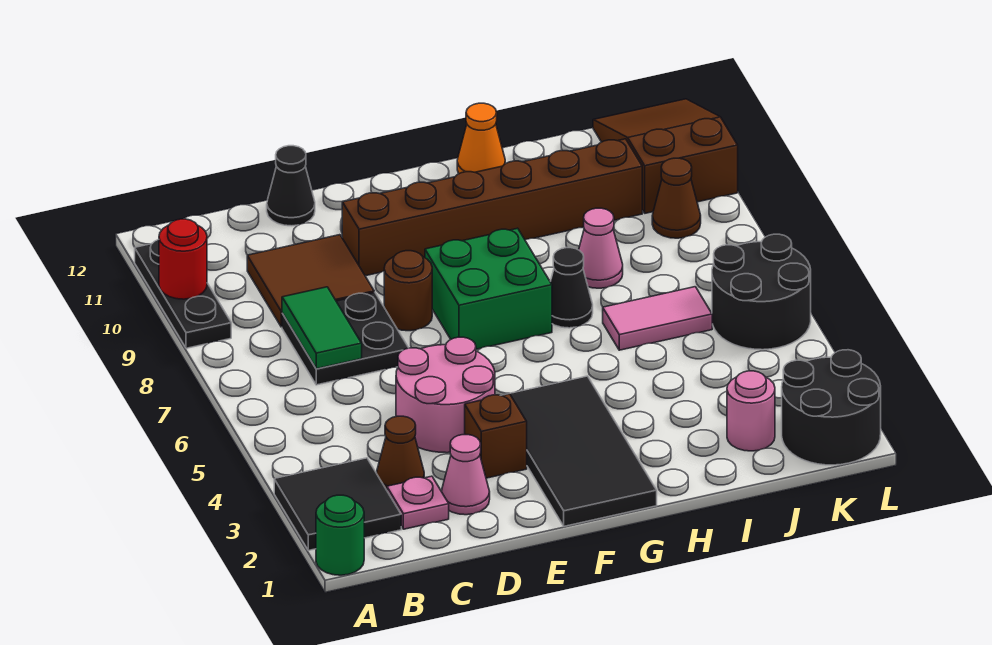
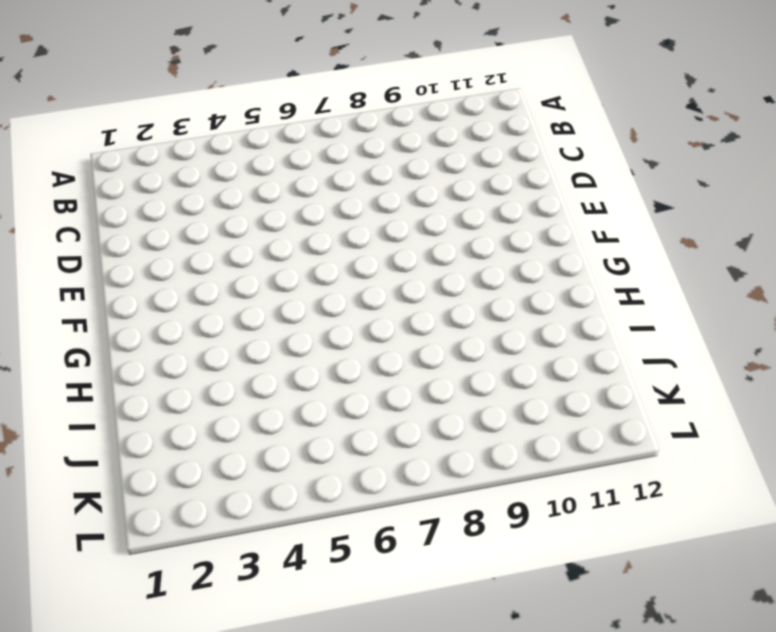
none -> green round brick A1 level 1
none -> black tile A2:B3 level 1
none -> black plate A9:A11 level 1

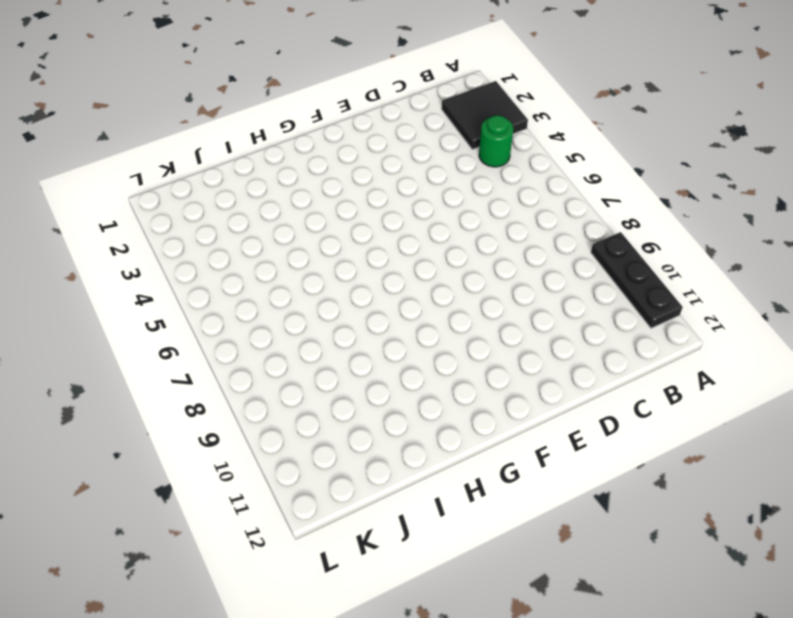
green round brick B4 level 1 -> green round brick A1 level 1
none -> pink plate C2 level 1
none -> brown cone C3 level 1
none -> black plate C7:D8 level 1

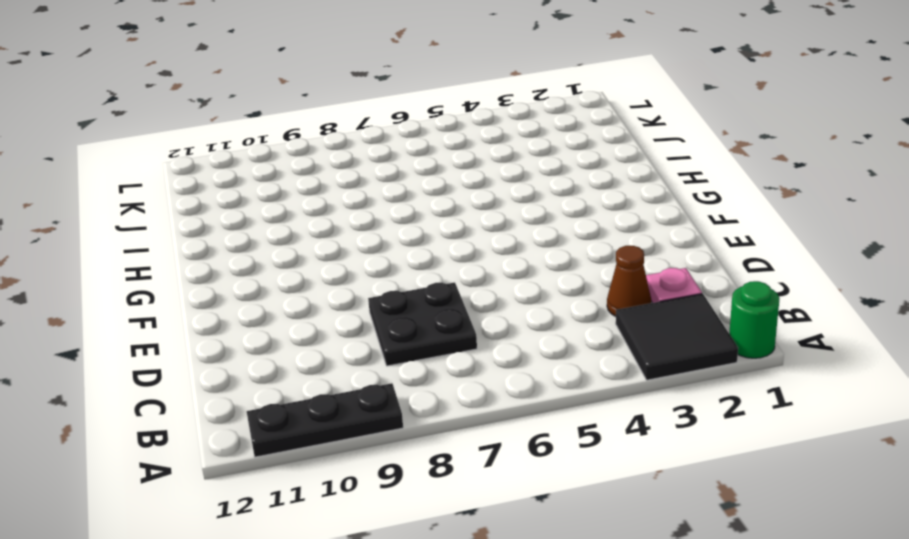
none -> brown tile C9:D10 level 1
none -> pink cone D2 level 1
none -> pink round brick D4:E5 level 1

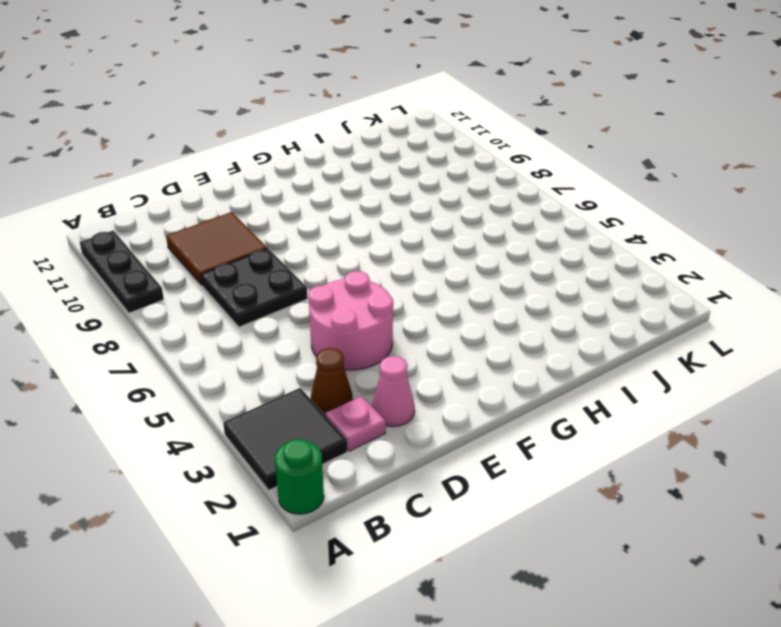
none -> black cone D12 level 1
none -> brown brick E3 level 1
none -> brown round brick E8 level 1

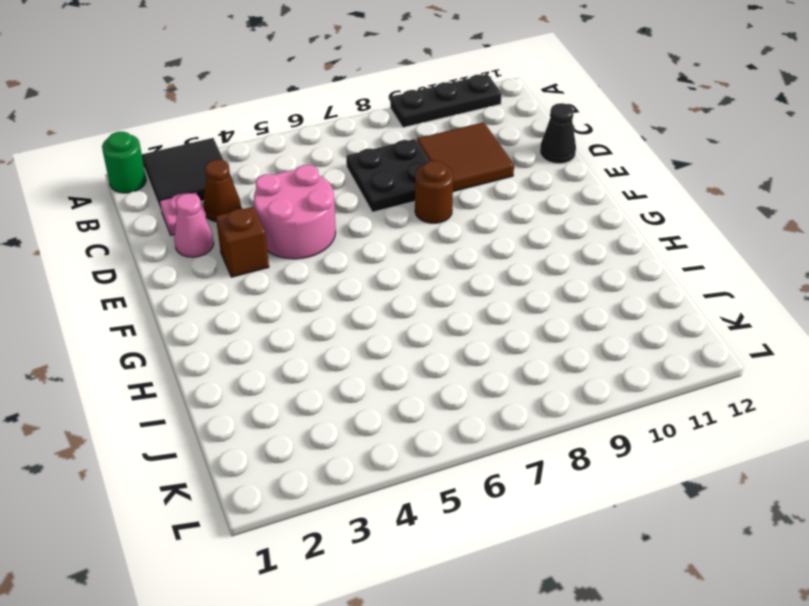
none -> brown brick E10:J10 level 1
none -> black tile F1:G4 level 1
none -> green brick F7:G8 level 1

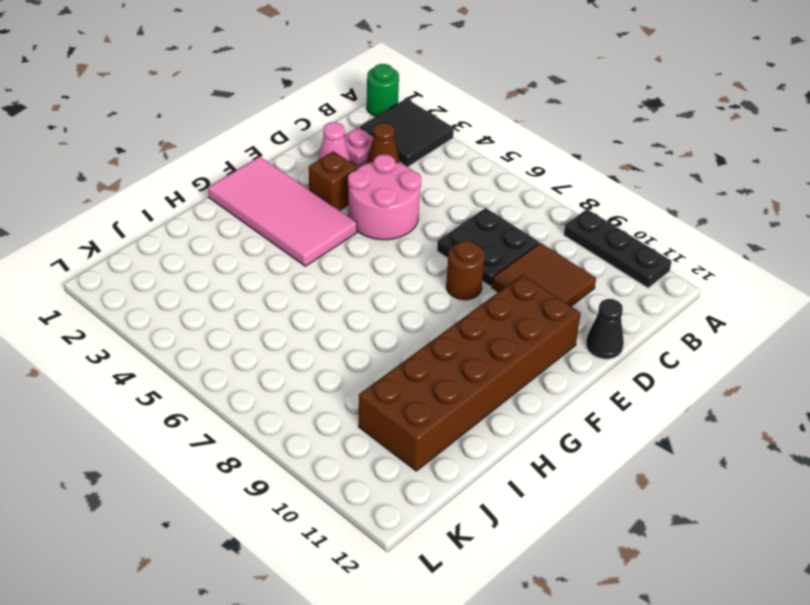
brown brick E10:J11 level 1 -> brown brick E10:J10 level 1
pink tile F1:G4 level 1 -> black tile F1:G4 level 1
none -> green brick F7:G8 level 1
none -> black cone H7 level 1
none -> orange cone H12 level 1

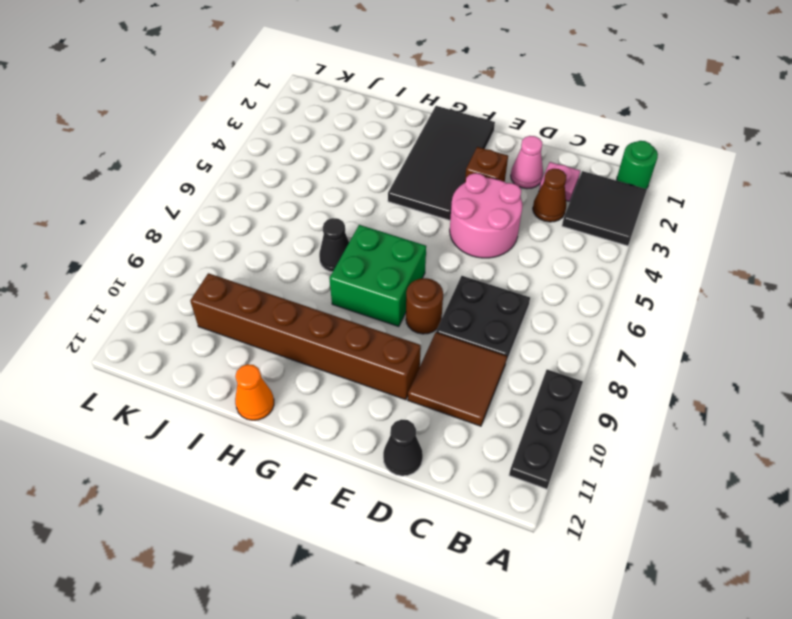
none -> pink tile I6:J6 level 1
none -> pink cone I8 level 1
none -> pink round brick J2 level 1

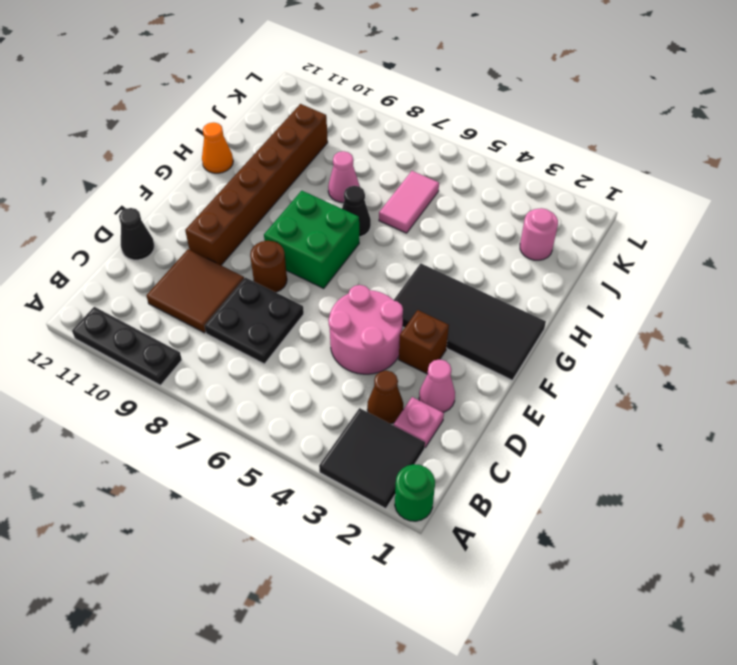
none -> black round brick K1:L2 level 1
none -> black round brick K5:L6 level 1
none -> brown cone K9 level 1

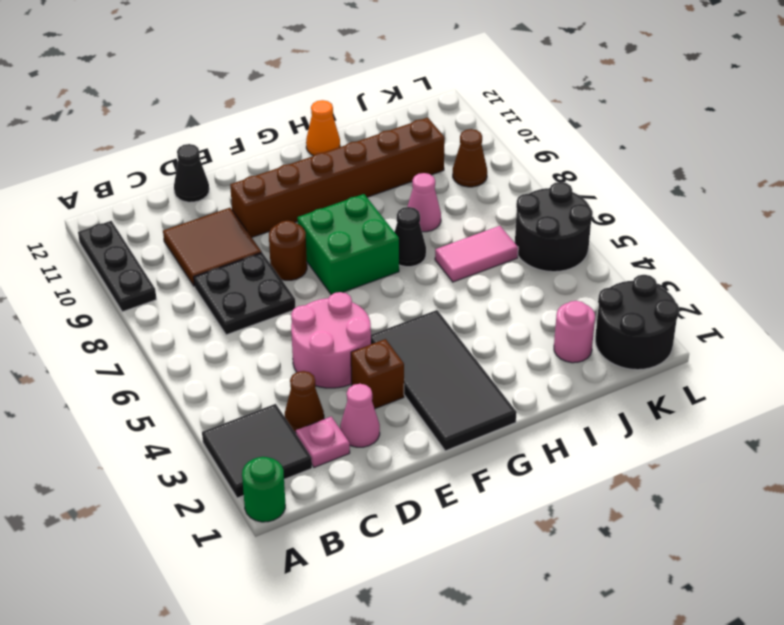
none -> brown slope K10:L12 level 1 top 10
none -> red round brick A10 level 2
none -> green tile C7:C8 level 2

